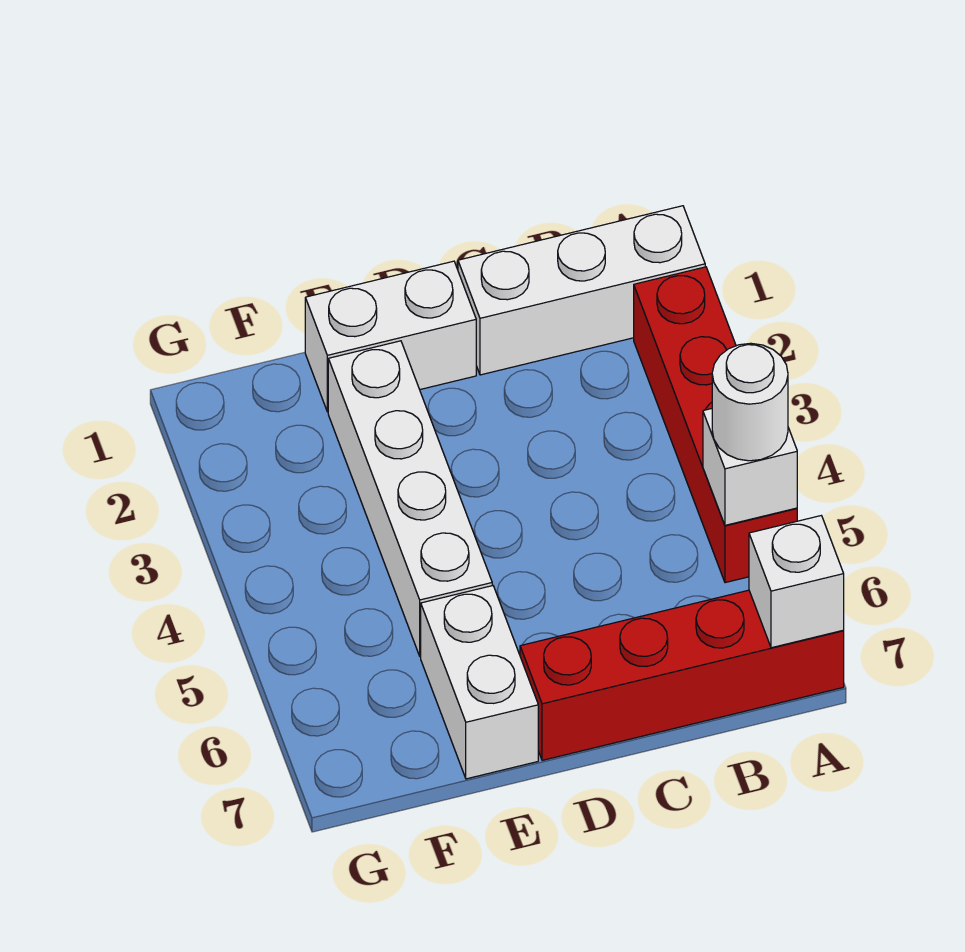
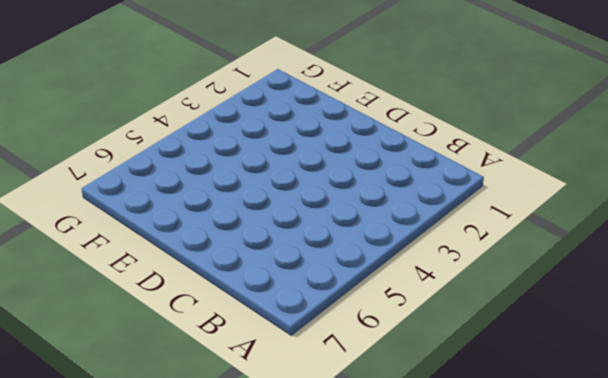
none -> white brick A1:C1 level 1
none -> red brick A2:A5 level 1

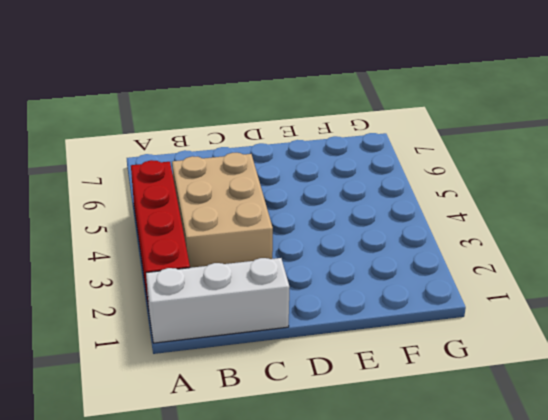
tan brick B3:C5 level 1 -> none
none -> red brick A7:D7 level 1
none -> white brick D1:E1 level 1

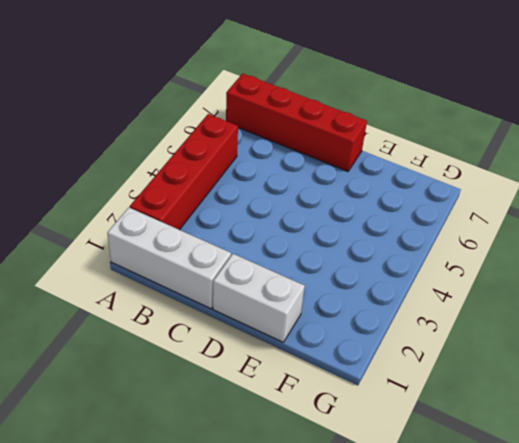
none -> white brick E2:E5 level 1
none -> white brick E6:E7 level 1

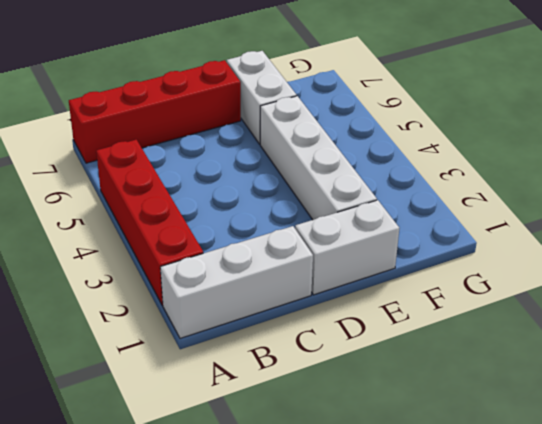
none -> white brick A5 level 2
none -> white brick A7 level 2

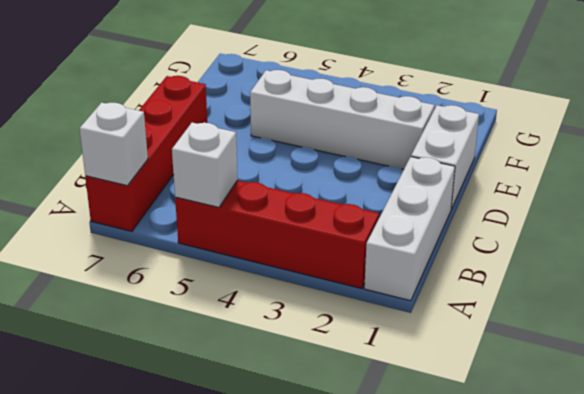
none -> white brick E6:E7 level 1
none -> white round brick A5 level 3

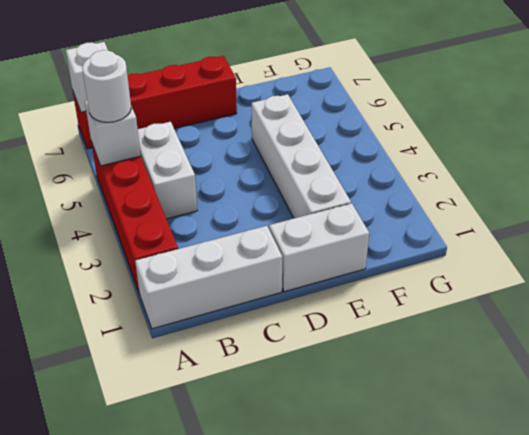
white brick B4:B5 level 1 -> white brick E6:E7 level 1

